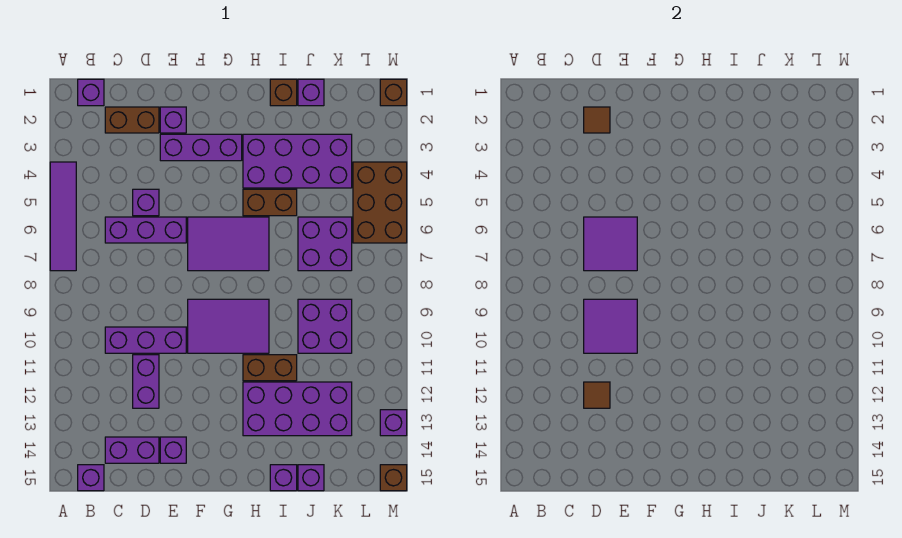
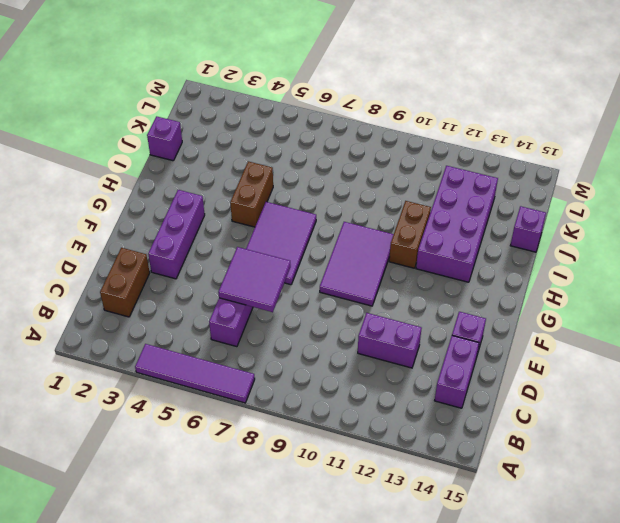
none -> purple brick B1 level 1
none -> purple brick B15 level 1
none -> purple brick C10:E10 level 1
none -> purple brick D5 level 1

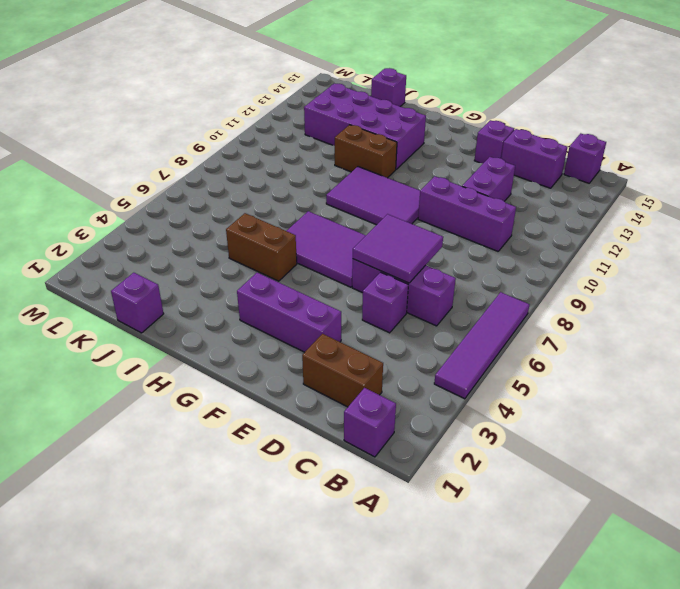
none -> purple brick E2 level 1
none -> purple brick H3:K4 level 1
none -> brown brick I1 level 1
none -> purple brick I15 level 1

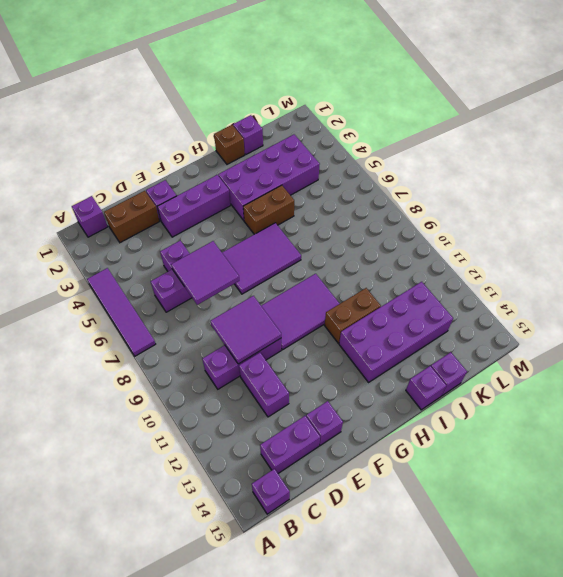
none -> purple brick J6:K7 level 1
none -> purple brick J9:K10 level 1
none -> brown brick L4:M6 level 1
none -> brown brick M1 level 1

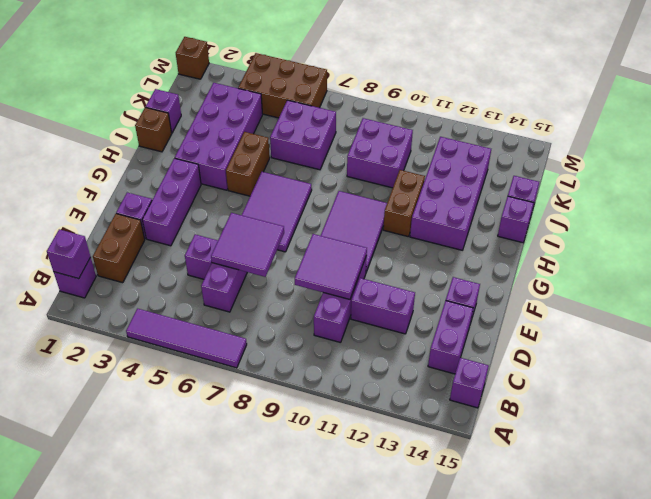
purple brick B1 level 2 -> purple brick M13 level 1
none -> brown brick M15 level 1
none -> brown tile D2 level 2
none -> brown tile D12 level 2

